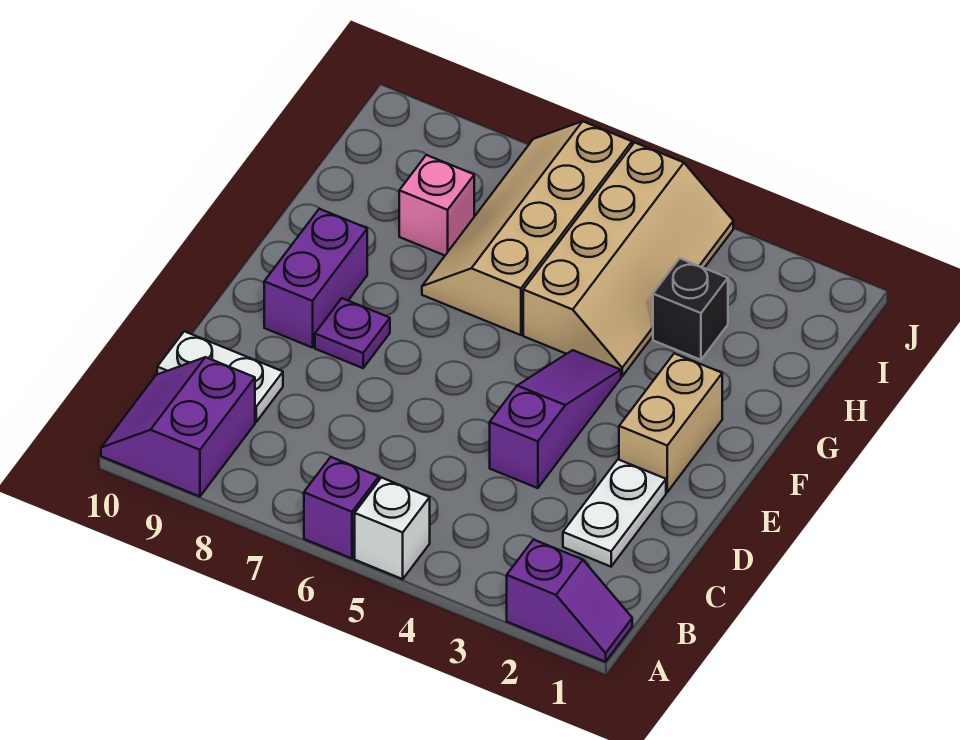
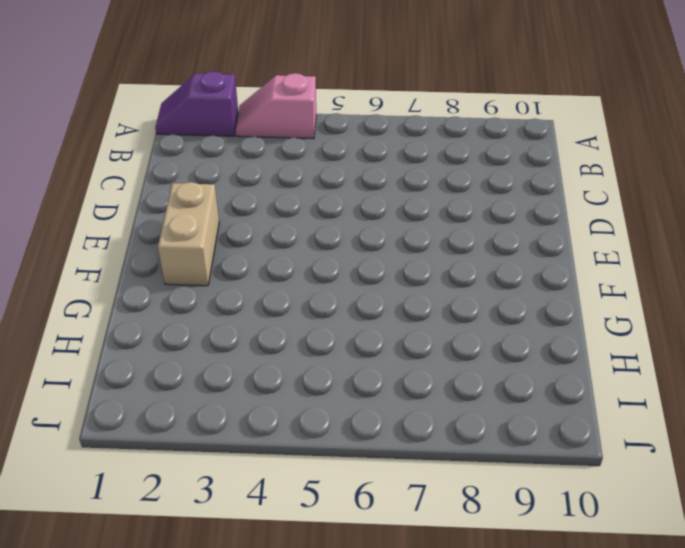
pink slope A3:A4 level 1 top 4 -> none
none -> white brick A5 level 1
none -> purple brick A6 level 1
none -> purple slope A9:B10 level 1 top 9

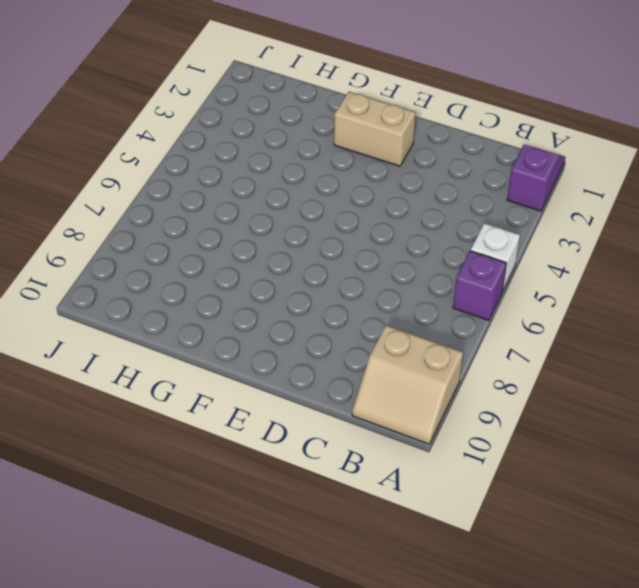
tan slope A9:B10 level 1 top 9 -> purple slope A9:B10 level 1 top 9
none -> white plate C2:D2 level 1
none -> white plate C9:C10 level 1
none -> purple slope D4:F4 level 1 top D

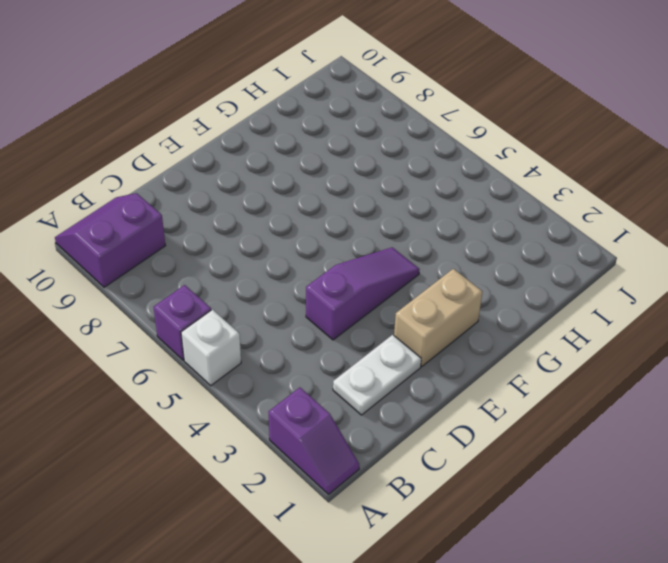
none -> white plate C9:C10 level 1
none -> purple plate E8 level 1
none -> purple brick E9:F9 level 1

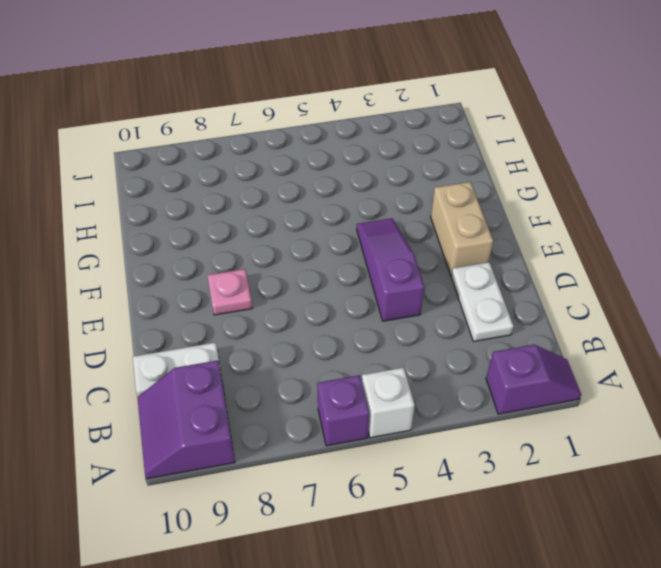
pink plate E8 level 1 -> purple plate E8 level 1
none -> purple brick E9:F9 level 1
none -> tan slope G4:J5 level 1 top 5
none -> tan slope G6:J7 level 1 top 6

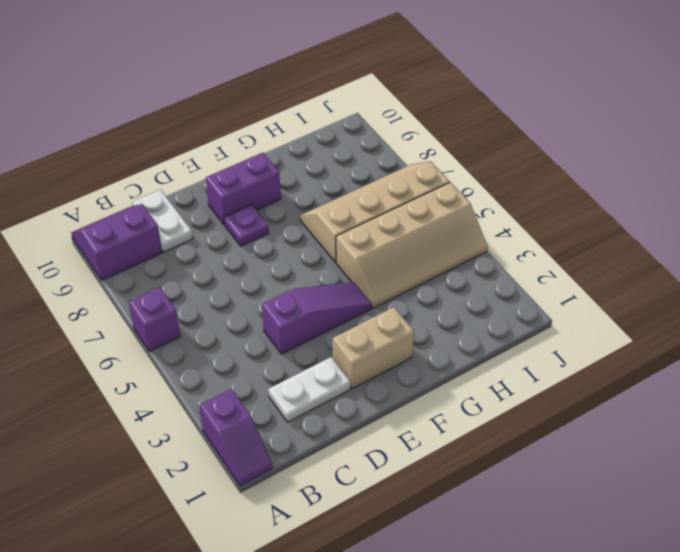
none -> white brick A5 level 1
none -> black brick H3 level 1
none -> pink brick H8 level 1

